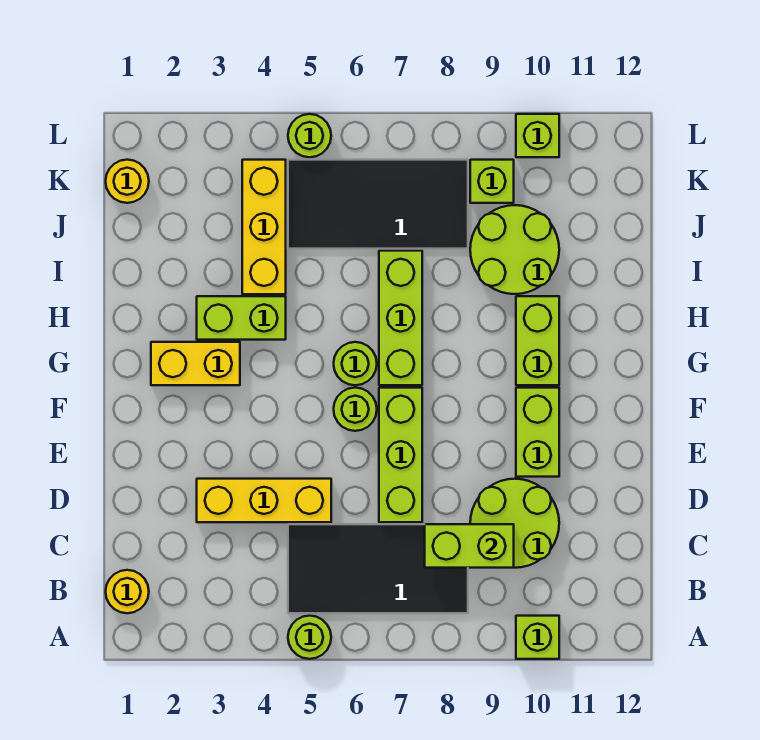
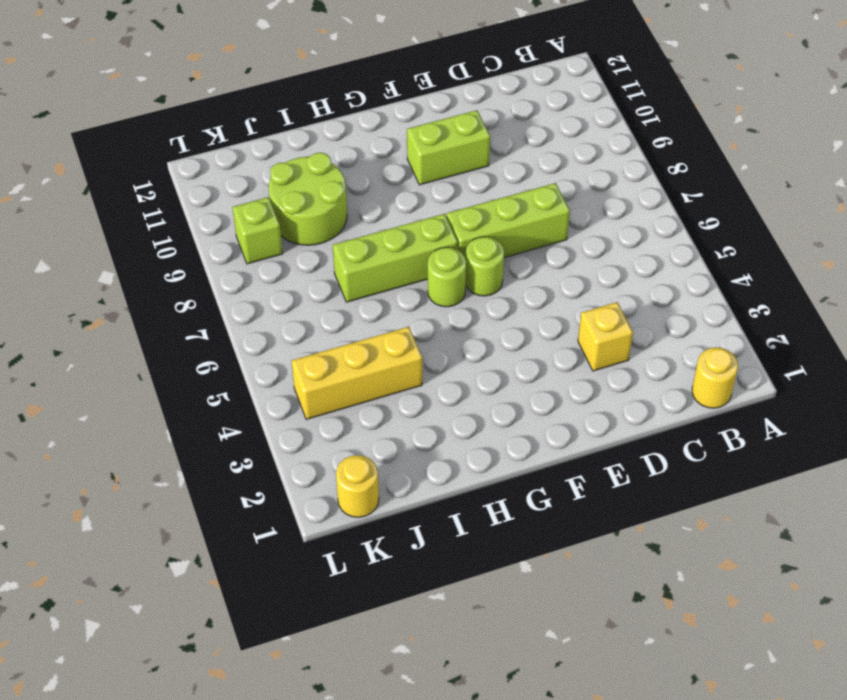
yellow brick D3 level 1 -> yellow brick D3:D5 level 1
none -> lime round brick A5 level 1
none -> lime brick A10 level 1
none -> black tile B5:C8 level 1

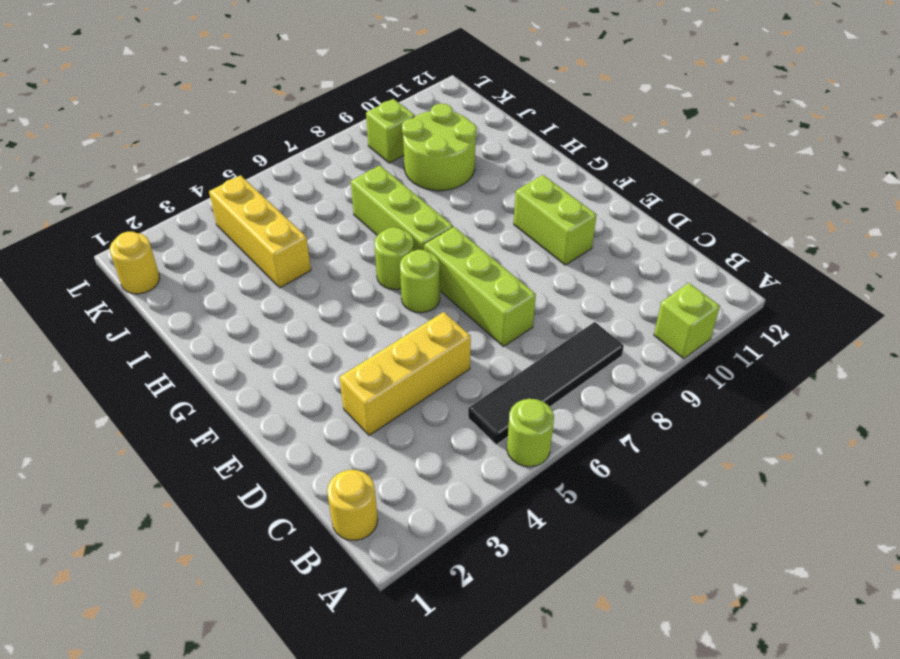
black tile B5:B8 level 1 -> black tile B5:C8 level 1
none -> lime round brick C9:D10 level 1
none -> yellow brick G2:G3 level 1
none -> lime brick G10:H10 level 1

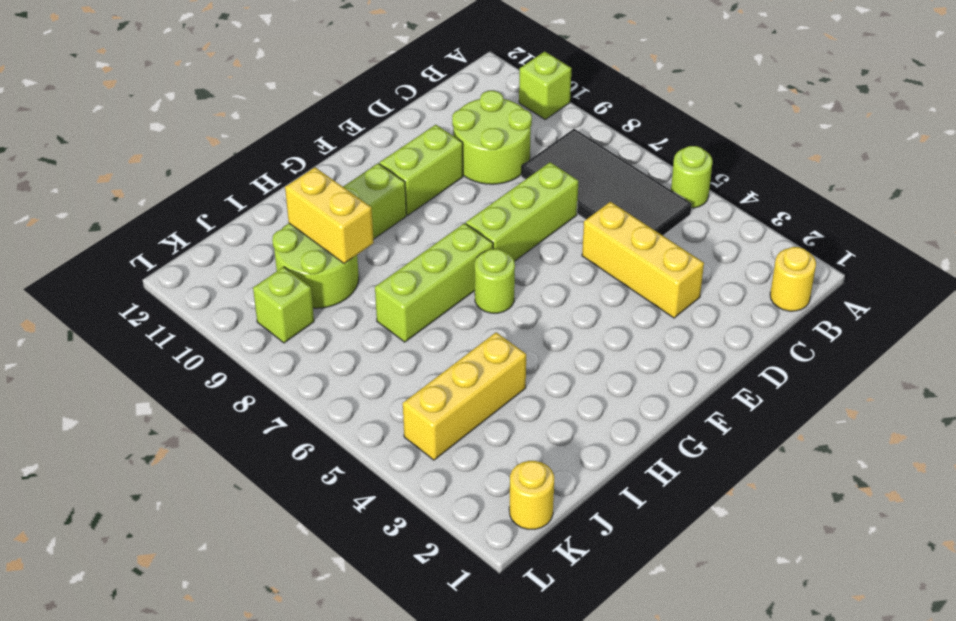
yellow brick I9:I10 level 2 -> yellow brick G2:G3 level 1
none -> lime round brick F6 level 1
none -> lime brick H3:H4 level 1
none -> black tile J5:K8 level 1

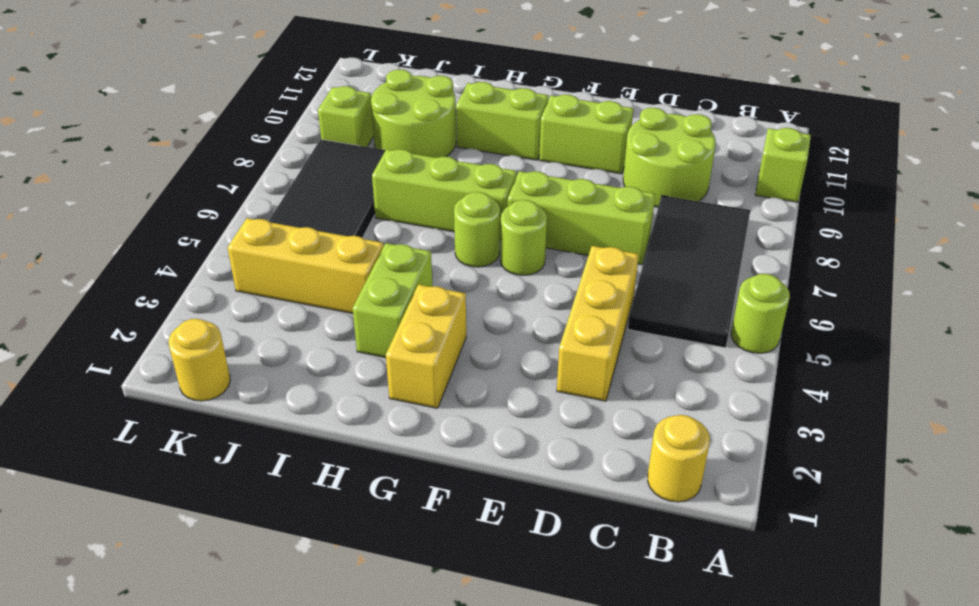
none -> lime round brick L5 level 1
none -> lime brick L10 level 1
none -> lime brick C8:C9 level 2

